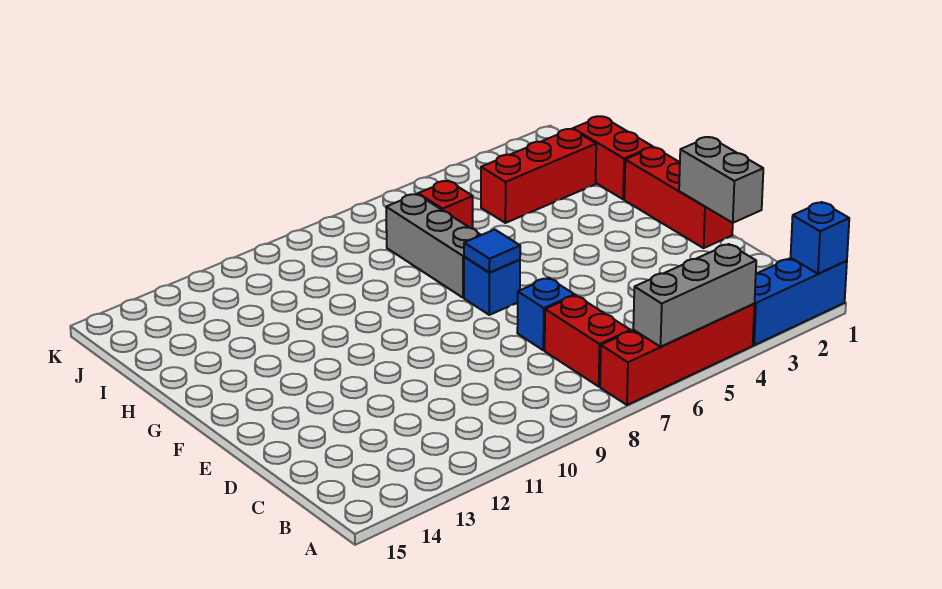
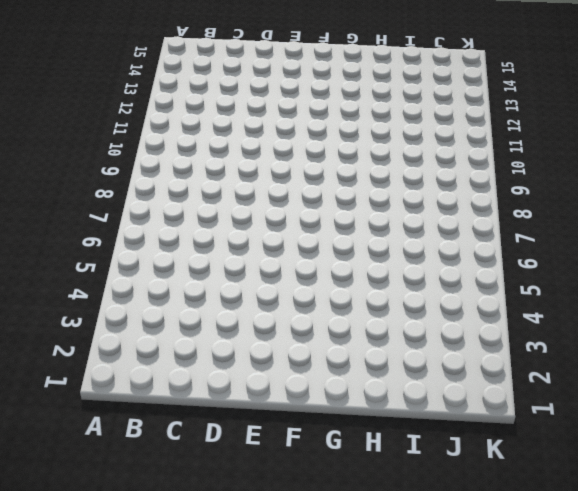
none -> blue brick A1:A3 level 1
none -> red brick A4:A7 level 1
none -> red brick B7:C7 level 1

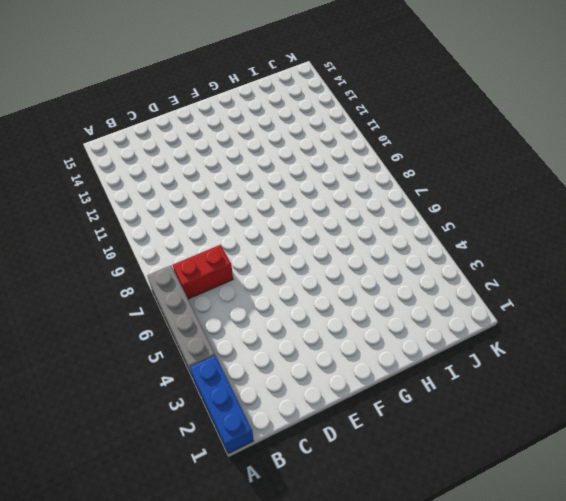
grey brick A4:A7 level 1 -> red brick A4:A7 level 1
none -> blue brick D7 level 1
none -> red brick E1:G1 level 1
none -> blue brick F7 level 1

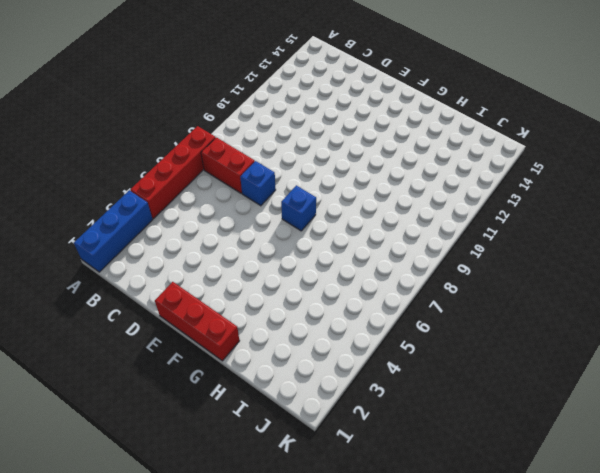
none -> grey brick G7:I7 level 1
none -> red brick H1:I1 level 1
none -> red brick I2:I4 level 1

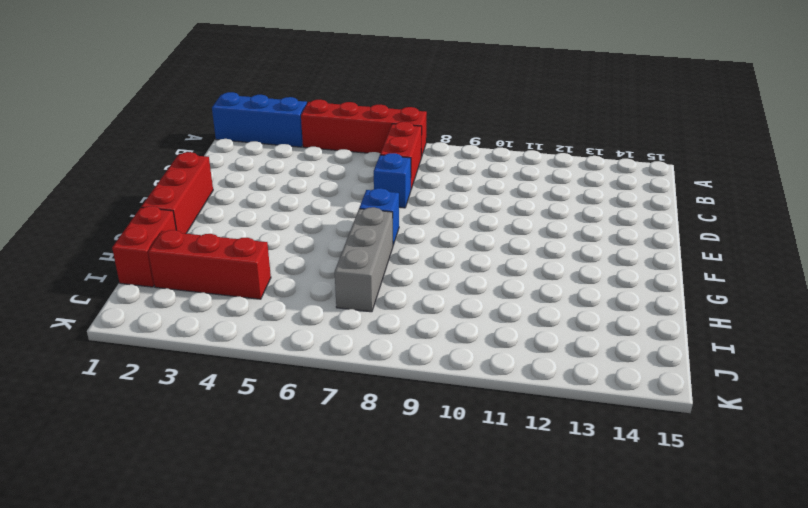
none -> red brick I6 level 1
none -> blue brick A1 level 2
none -> grey brick A4:A6 level 2

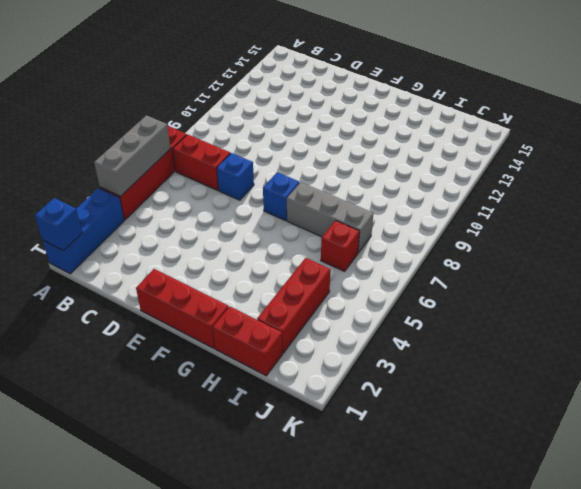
none -> grey brick D1:E1 level 2
none -> blue tile F7 level 2

